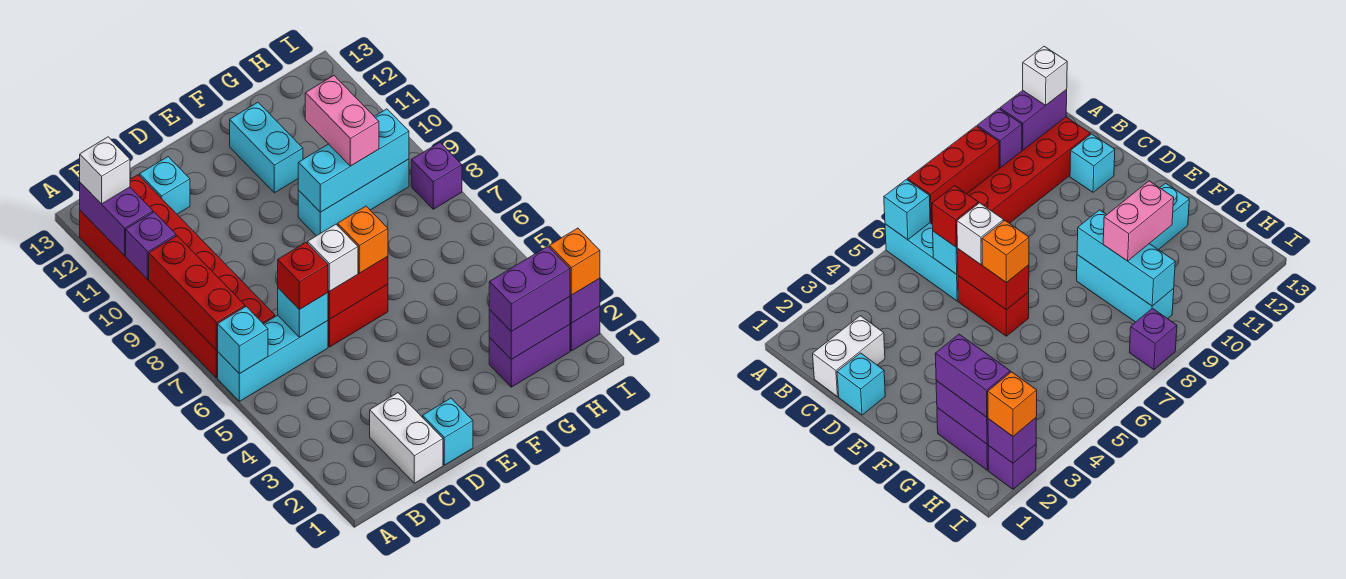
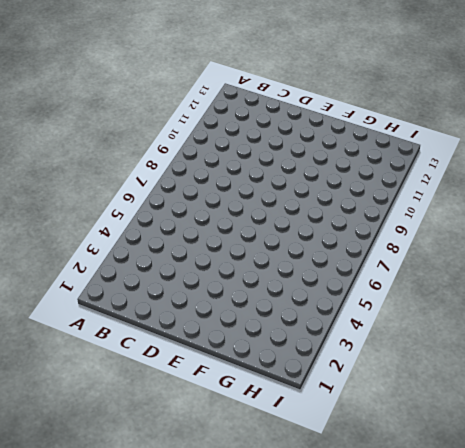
none -> cyan brick A6:C6 level 1
none -> red brick A7:B12 level 1
none -> white brick C1:C2 level 1

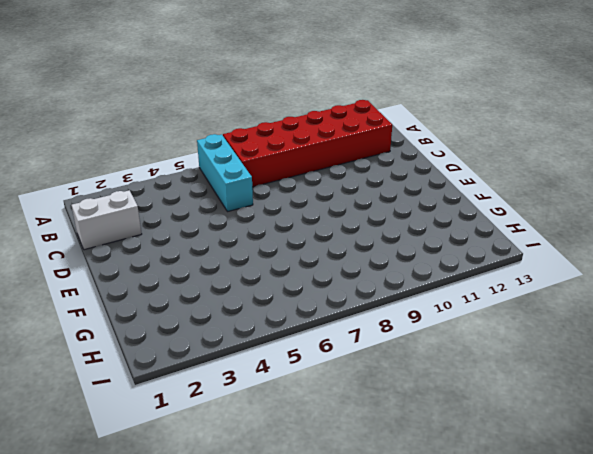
none -> cyan brick C12 level 1
none -> cyan brick D1 level 1
none -> red brick D6:E6 level 1

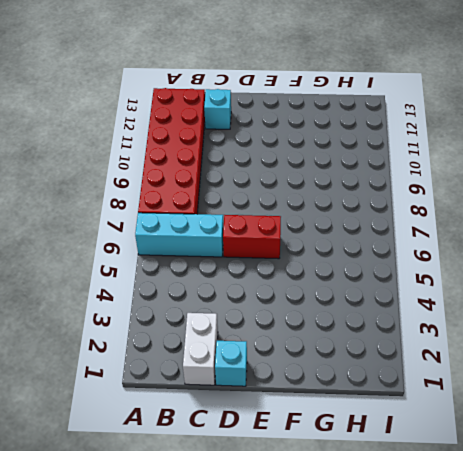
none -> cyan brick F9:H9 level 1
none -> cyan brick F11:F12 level 1
none -> purple brick G2:H2 level 1

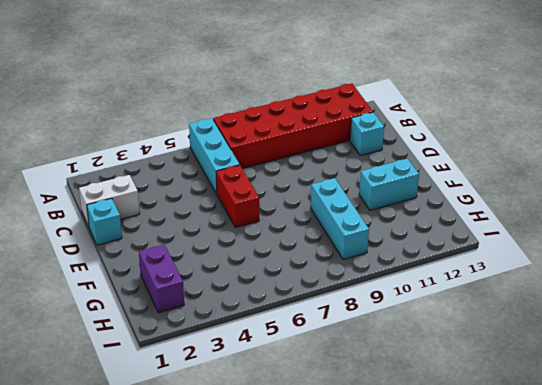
none -> purple brick I2 level 1
none -> purple brick I8 level 1
none -> cyan brick A6 level 2

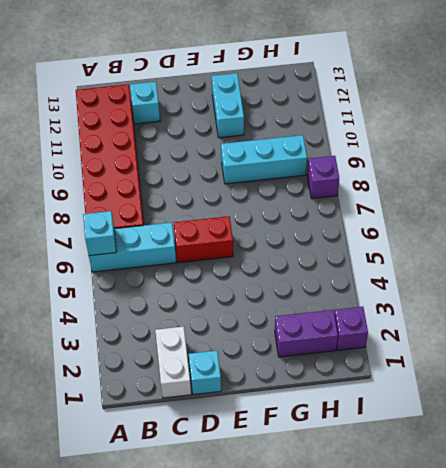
none -> red brick A7:A9 level 2
none -> purple brick A10 level 2
none -> purple brick A11:A12 level 2

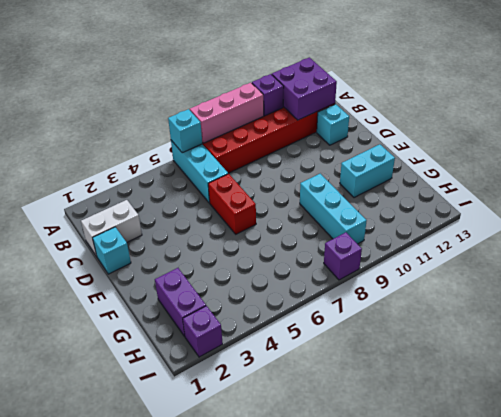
pink brick A7:A9 level 2 -> red brick A7:A9 level 2
purple brick A11:B12 level 2 -> purple brick A11:A12 level 2
none -> cyan brick C6 level 2
none -> red brick D6:E6 level 2
none -> cyan brick F9:H9 level 2

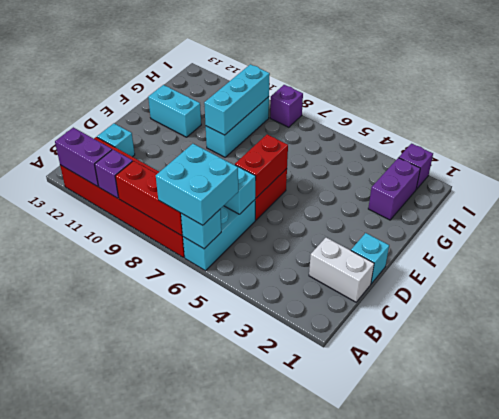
cyan brick A6:B7 level 3 -> none
none -> purple brick G2:H2 level 2
none -> purple brick I2 level 2
none -> white brick A12 level 3

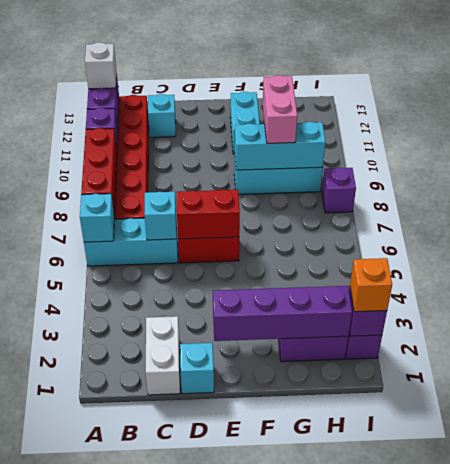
purple brick E2:H2 level 2 -> purple brick G2:H2 level 2
none -> red brick C6 level 3
none -> white brick D6 level 3
none -> orange brick E6 level 3

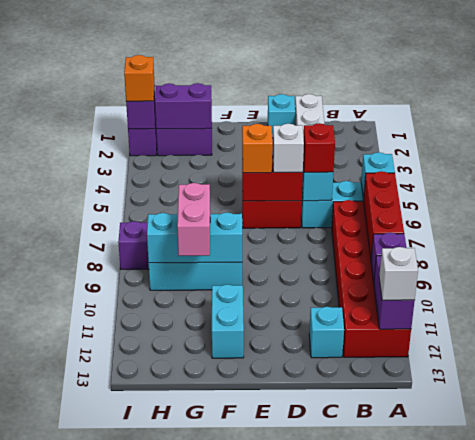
none -> purple brick G2:H2 level 3

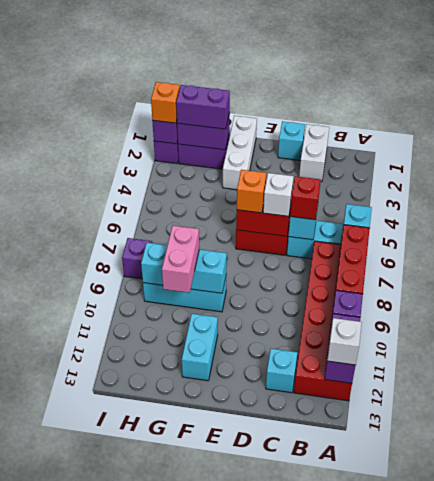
white brick F1:F3 level 1 -> none

